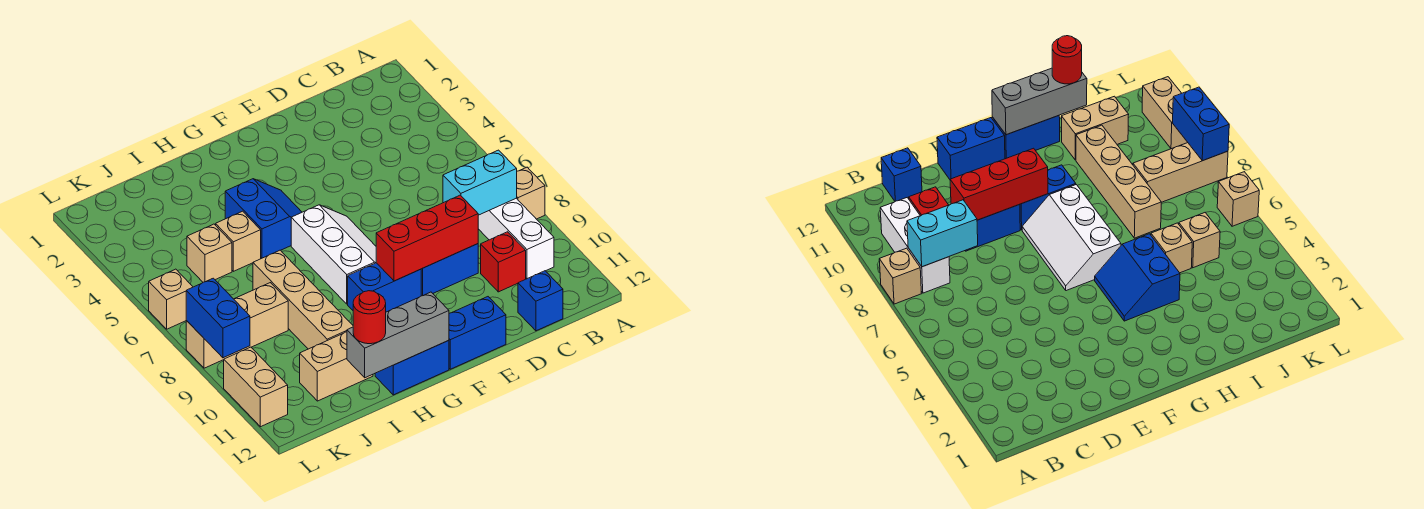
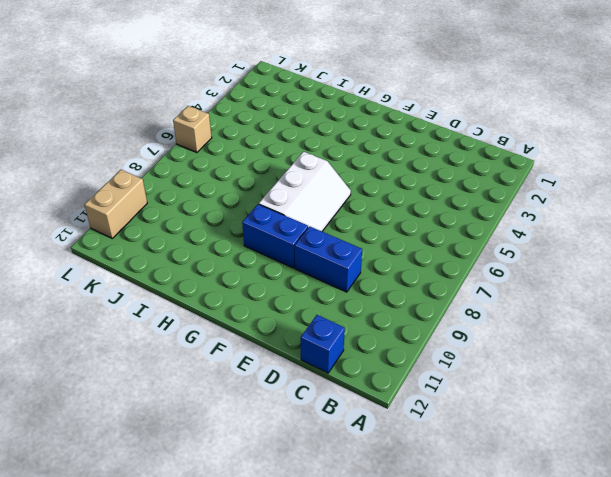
none -> tan brick A8 level 1
none -> white brick B8:B10 level 1
none -> red brick C10 level 1

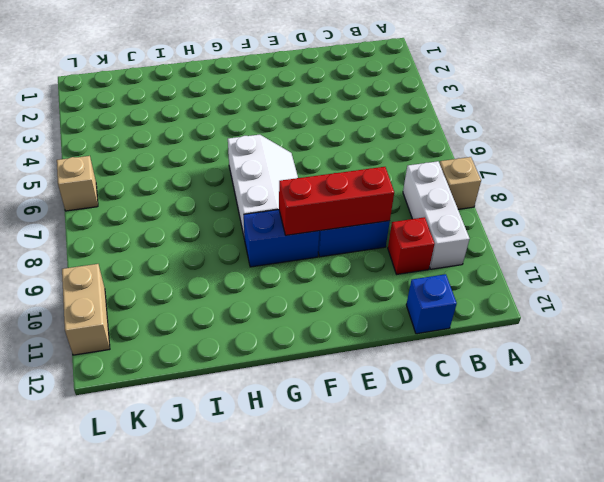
none -> blue brick E12:F12 level 1
none -> blue slope G4:H5 level 1 top H
none -> blue brick G12:H12 level 1

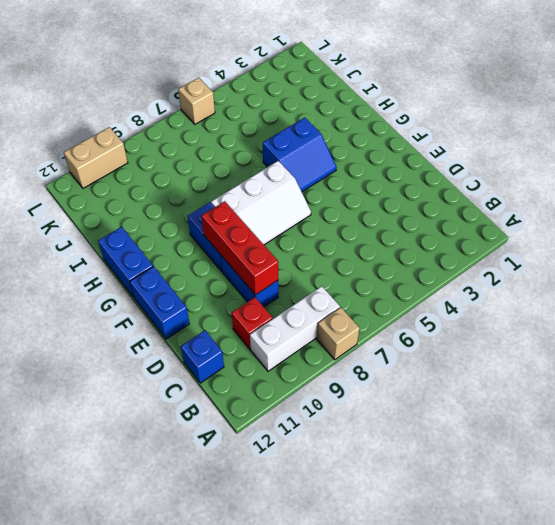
none -> tan brick I5 level 1
none -> tan brick I7:I10 level 1
none -> tan brick I11:J11 level 1

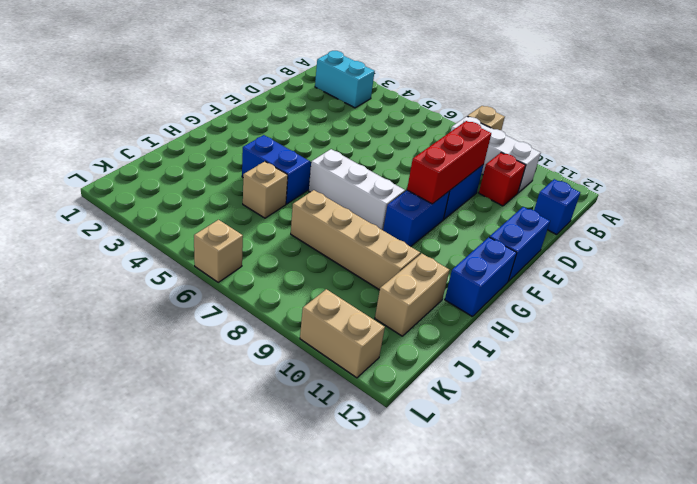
cyan brick B2:B3 level 1 -> cyan brick B8:C8 level 2
none -> tan brick J5 level 1
none -> tan brick J8:L8 level 1
none -> grey brick G12:I12 level 2

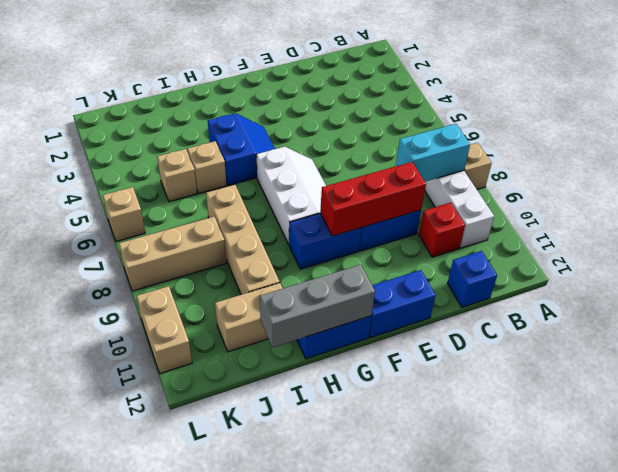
none -> blue brick L8:L9 level 2
none -> red round brick I12 level 3

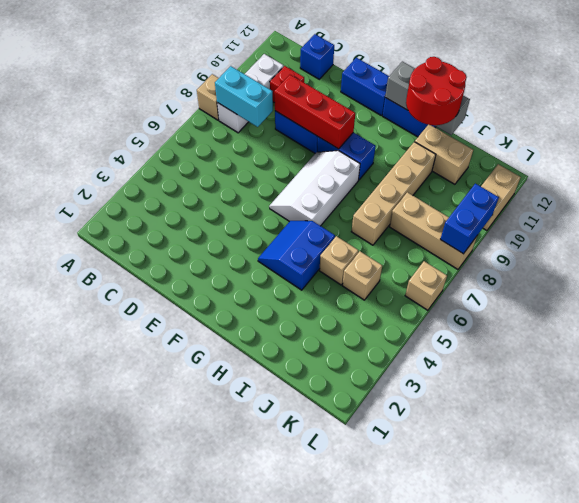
red round brick H11:I12 level 3 -> red round brick I12 level 3

